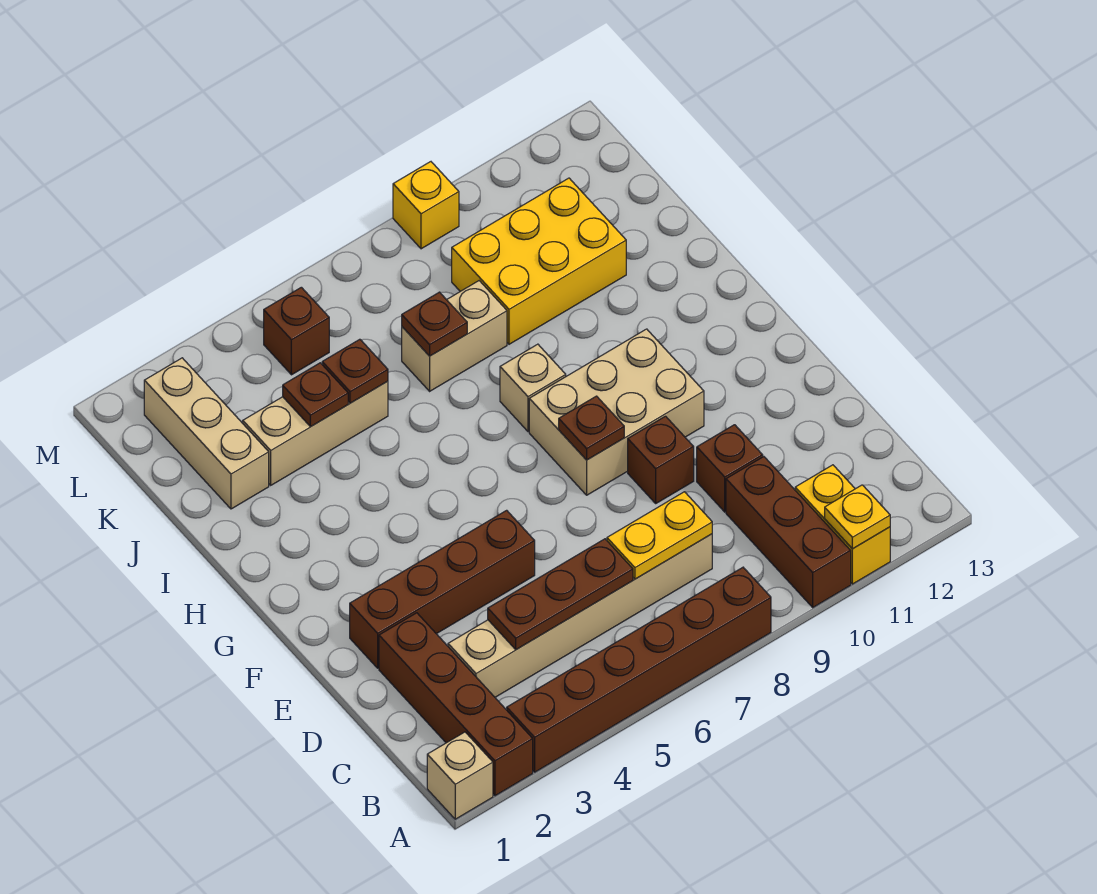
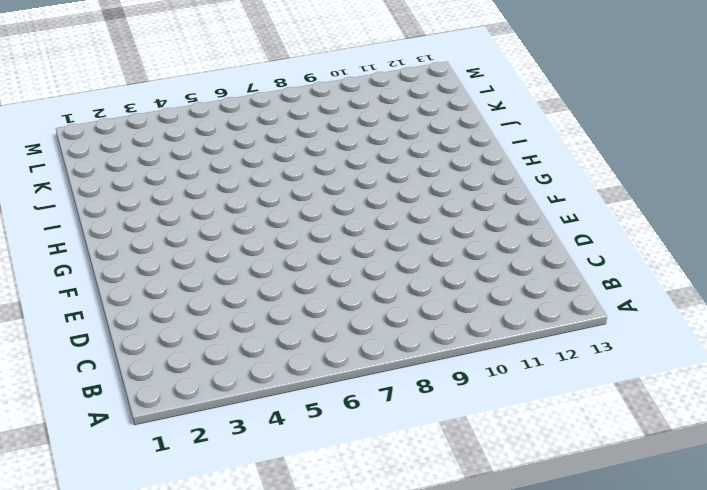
none -> tan brick A1 level 1
none -> brown brick A2:D2 level 1
none -> brown brick A3:A8 level 1

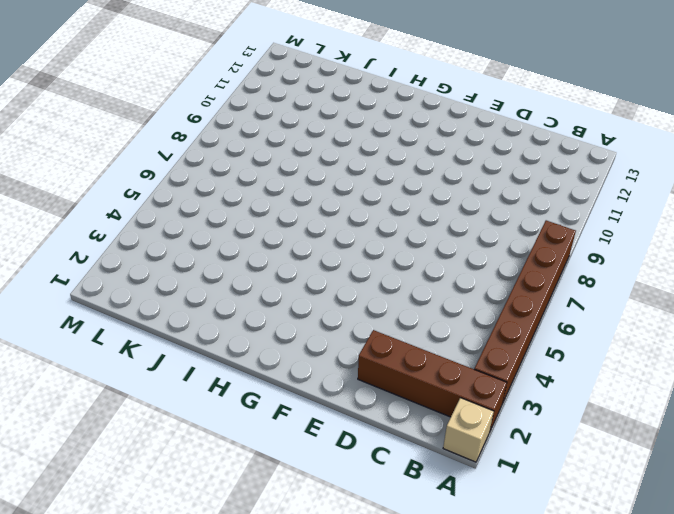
none -> brown brick A10:C10 level 1
none -> yellow brick A11:B11 level 1
none -> tan brick C3:C8 level 1

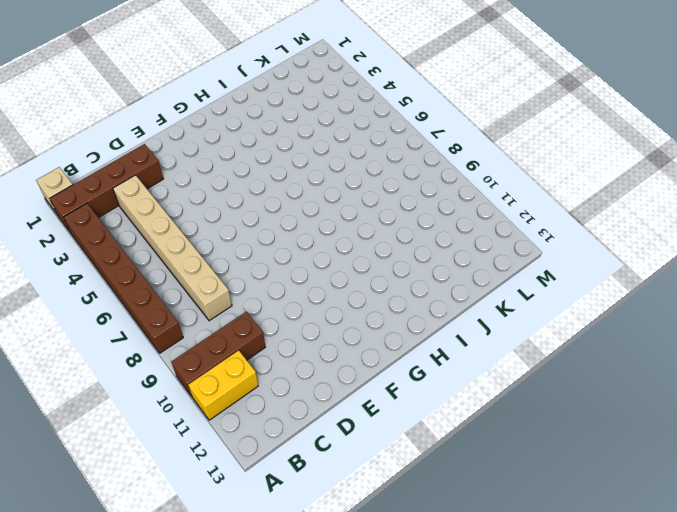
none -> brown brick D10 level 1
none -> brown brick E2:E5 level 1
none -> brown brick E9 level 1

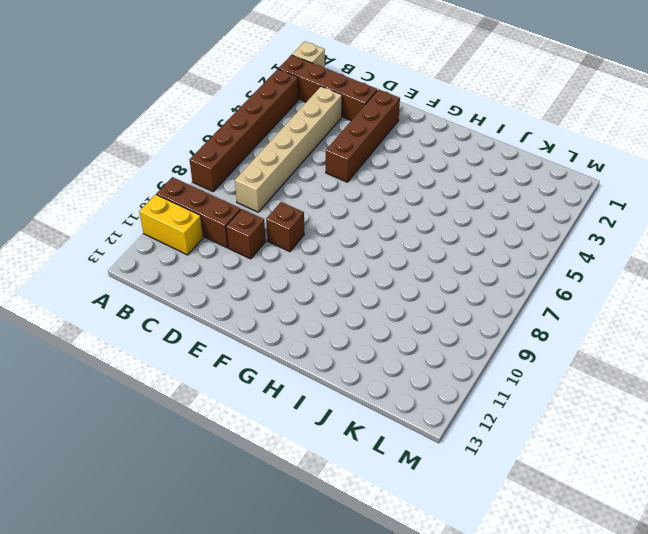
none -> tan brick F8:G10 level 1
none -> tan brick H8 level 1
none -> tan brick J2:L2 level 1

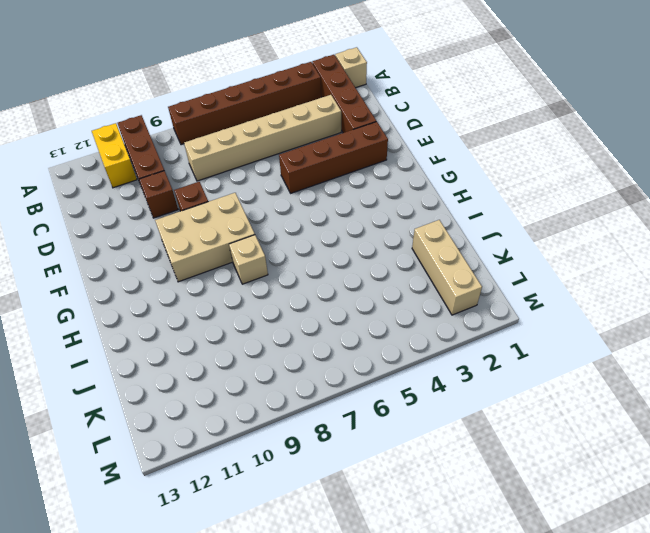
none -> tan brick J3:J5 level 1
none -> tan brick J7:J8 level 1
none -> yellow brick J9:K11 level 1

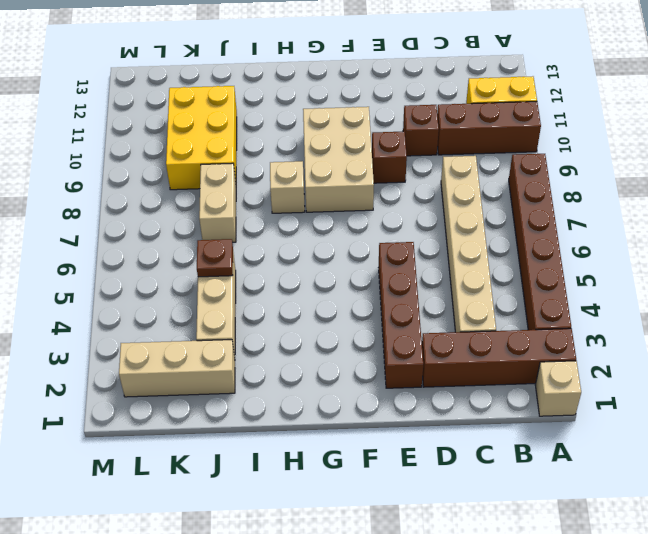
none -> brown brick L5 level 1
none -> yellow brick M9 level 1
none -> yellow plate A11 level 2

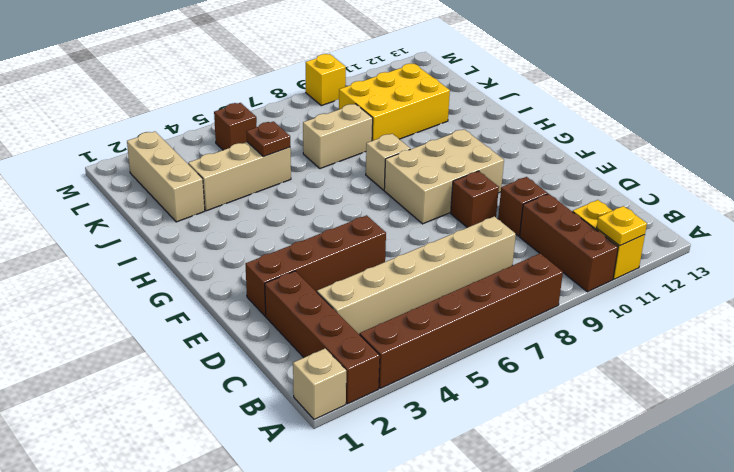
none -> brown plate C4:C6 level 2
none -> yellow plate C7:C8 level 2
none -> brown plate F8 level 2

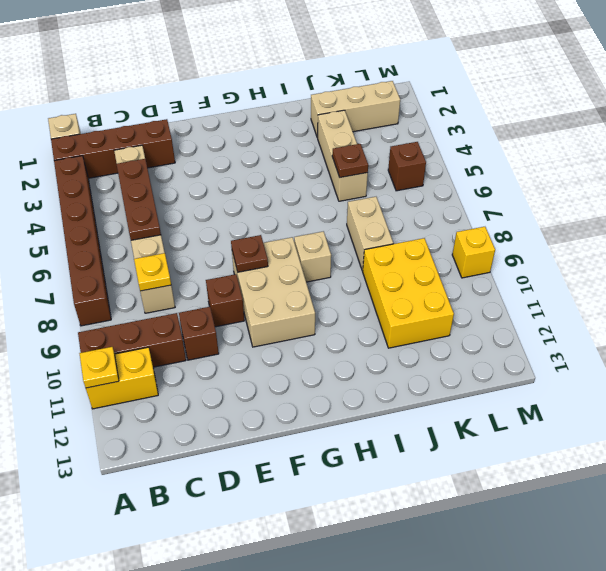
yellow plate C8 level 2 -> yellow plate C7:C8 level 2
none -> brown brick E2:E5 level 1
none -> brown plate J4 level 2
none -> brown plate J7 level 2

